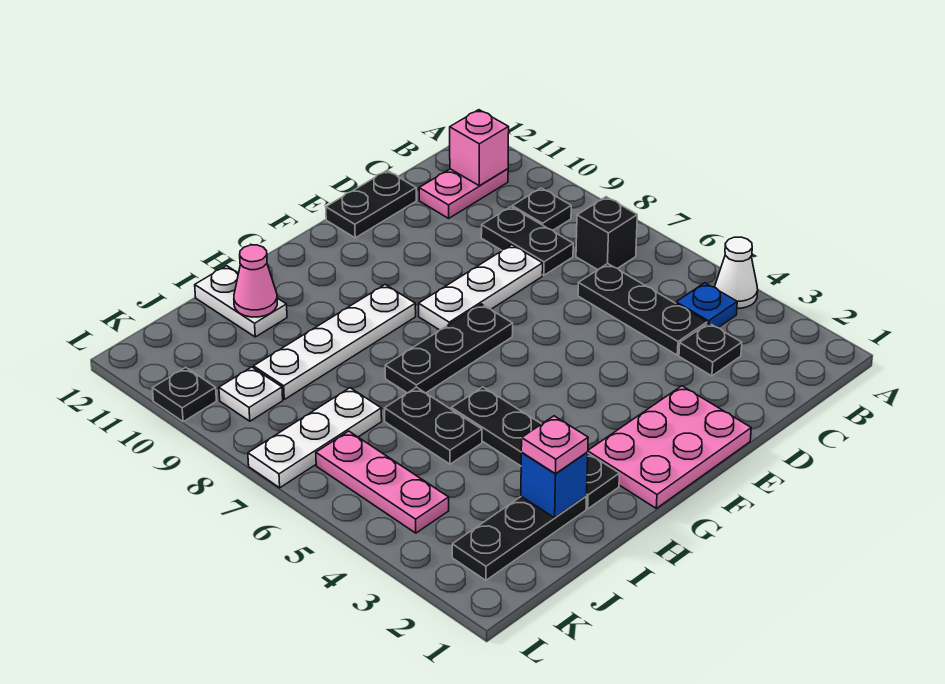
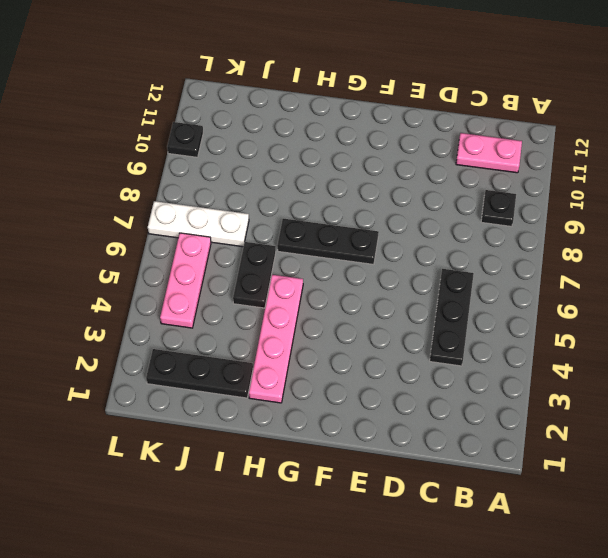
pink plate H2:H5 level 1 -> black plate H2:H5 level 1
none -> white cone A4 level 1
none -> blue plate B4 level 1
none -> black brick B7 level 1

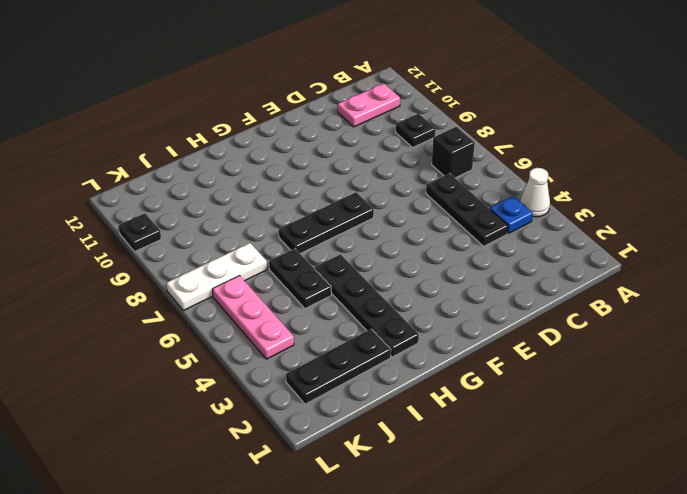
none -> black plate C3 level 1
none -> black plate C8:C9 level 1
none -> white plate D8:F8 level 1

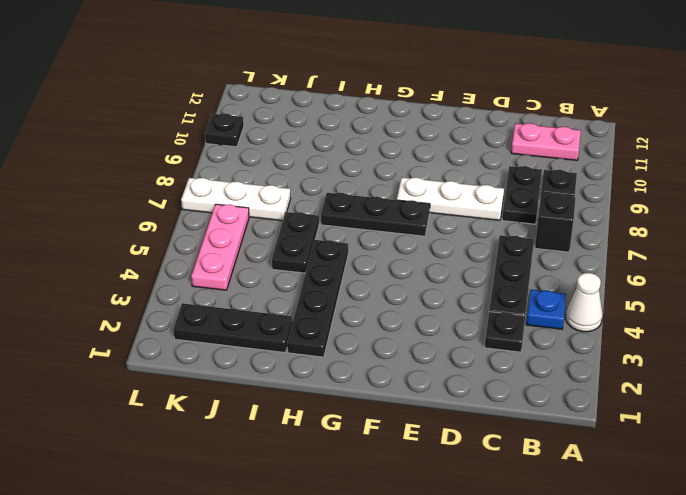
none -> black plate D12:E12 level 1
none -> pink plate E1:G2 level 1
none -> white plate G9:J9 level 1

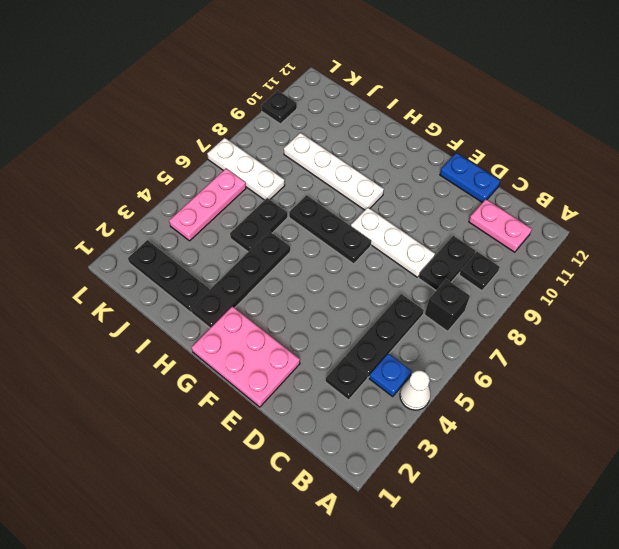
blue plate D12:E12 level 1 -> black plate D12:E12 level 1
none -> white plate I11:I12 level 1
none -> white plate K9 level 1
none -> pink brick B11 level 2

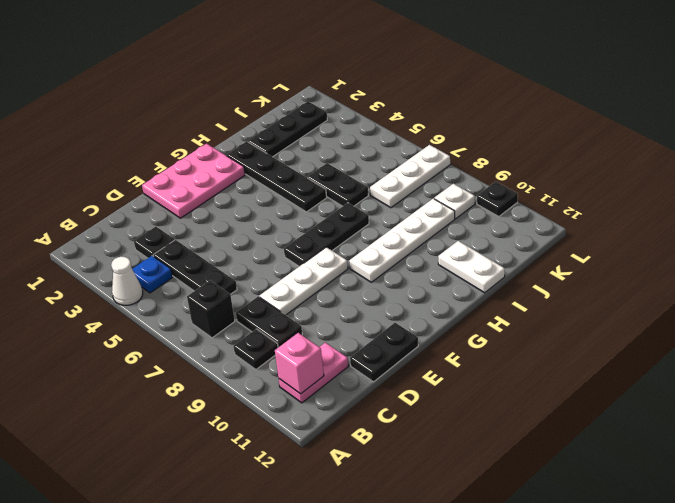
none -> pink plate K4:K6 level 1
none -> blue brick I2 level 2
none -> pink cone I11 level 2

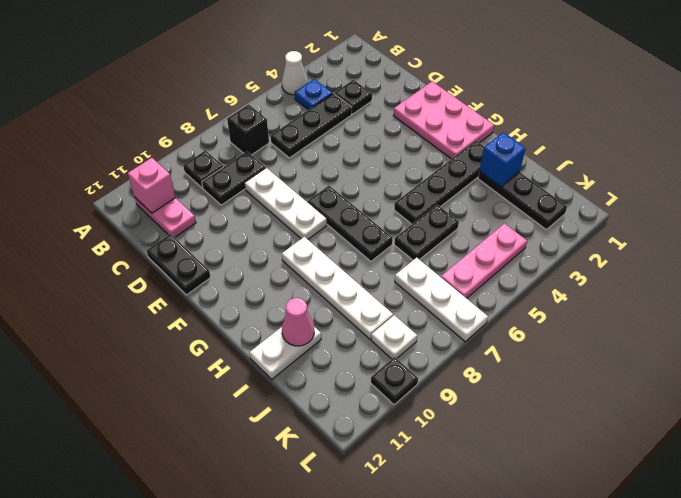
none -> pink plate I2 level 3

